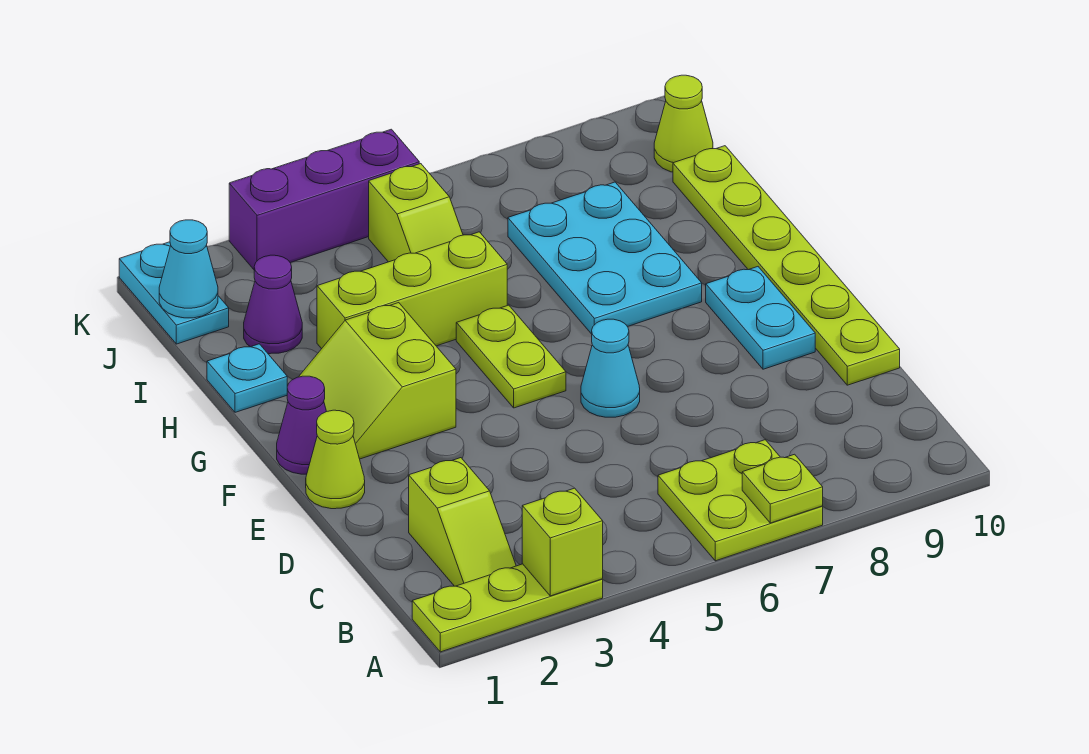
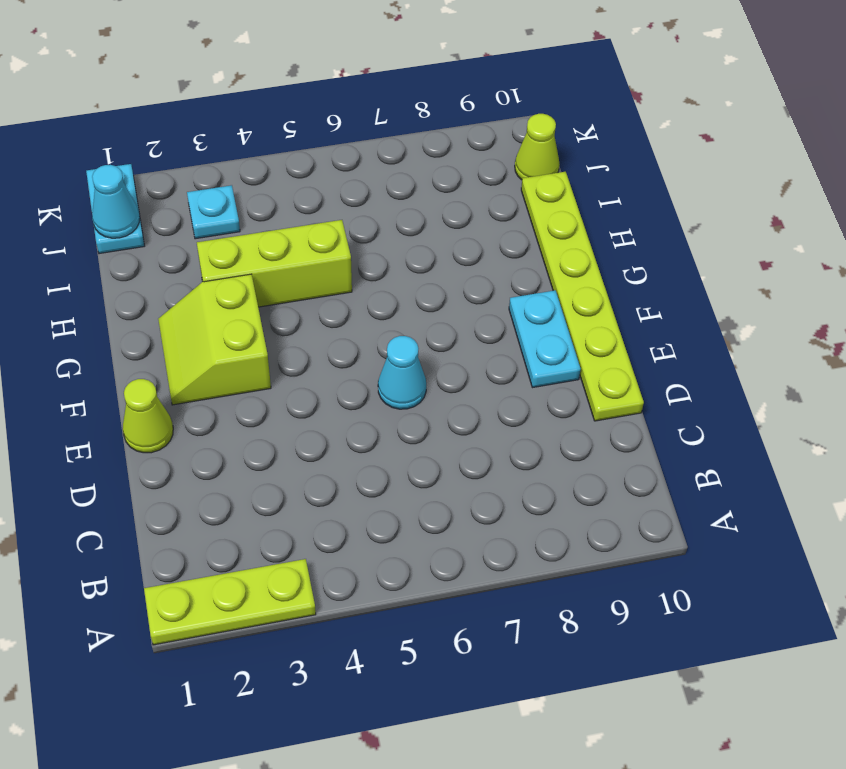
cyan plate J3 level 1 -> cyan plate H1 level 1
none -> lime plate A6:B7 level 1
none -> lime slope B2:C2 level 1 top C
none -> purple cone F1 level 1

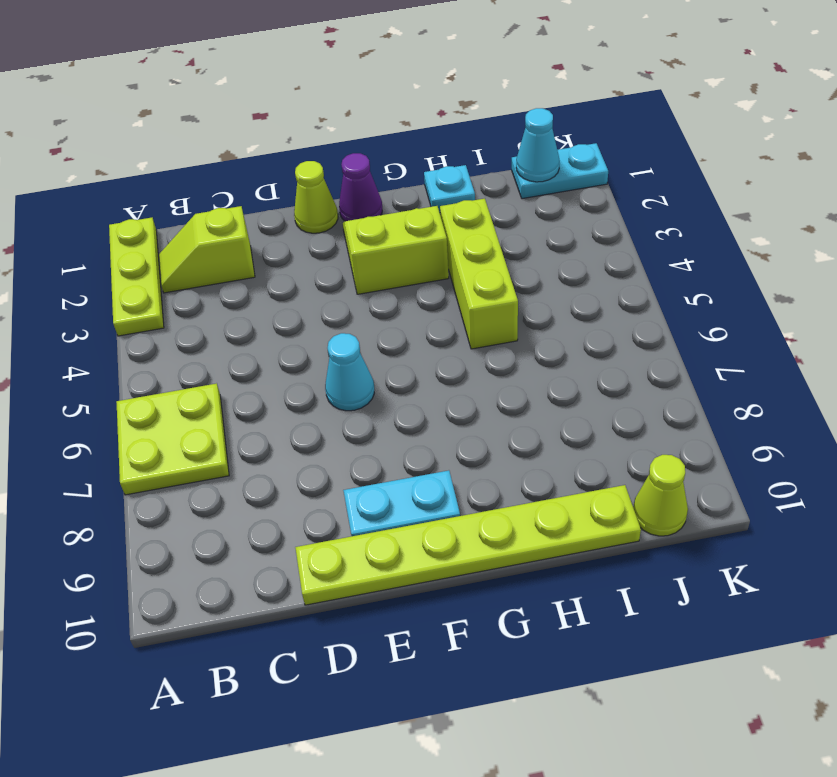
none -> lime plate F5:G5 level 1
none -> cyan plate G7:I8 level 1
none -> purple cone I2 level 1

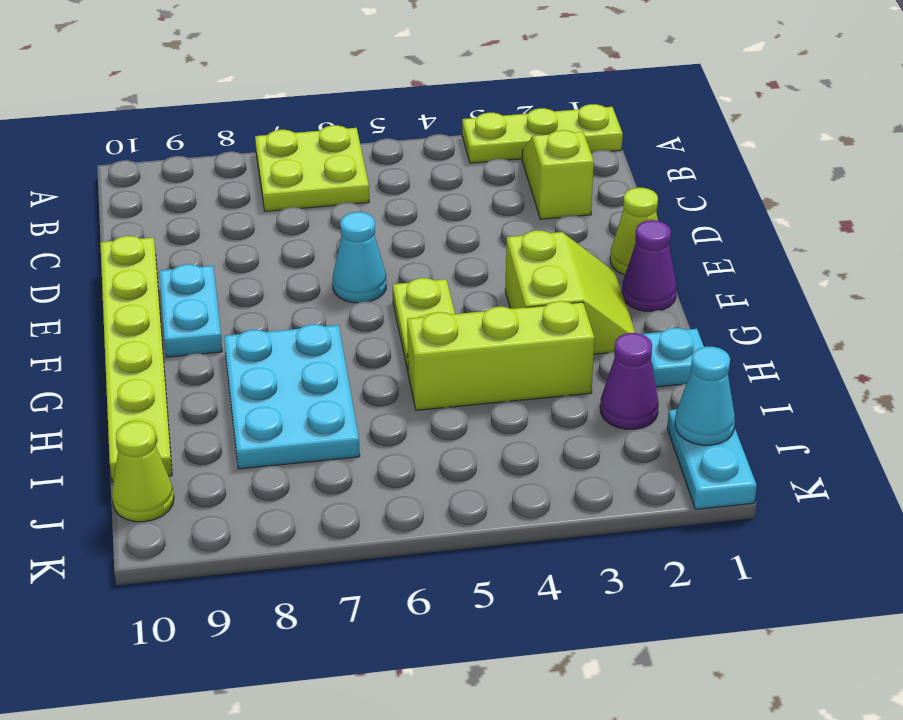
none -> lime slope I5:J5 level 1 top J
none -> purple brick K3:K5 level 1
none -> lime brick A3 level 2

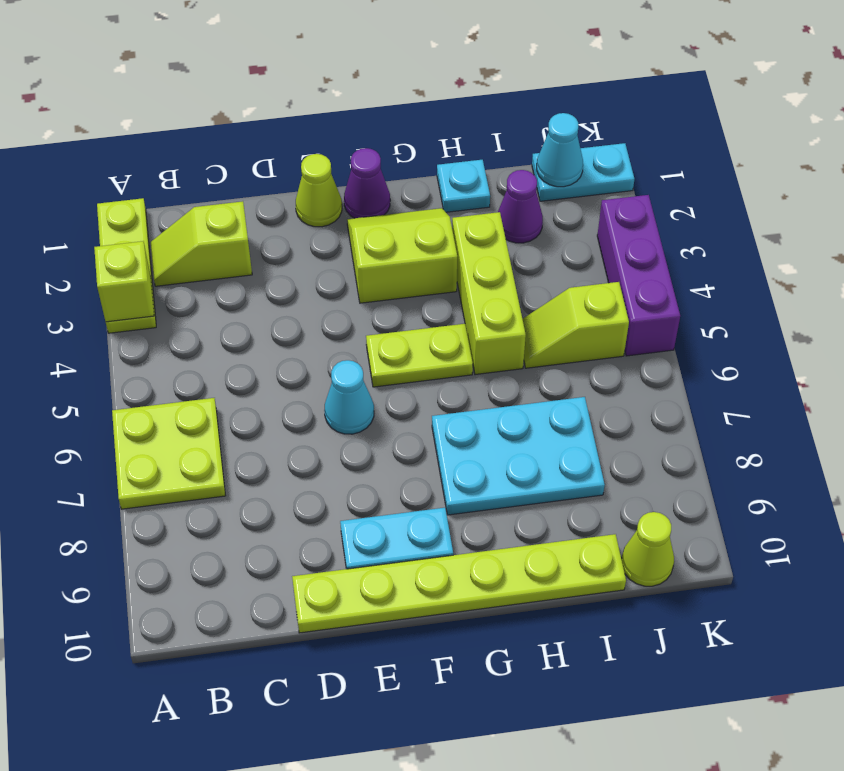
none -> lime plate A7 level 2

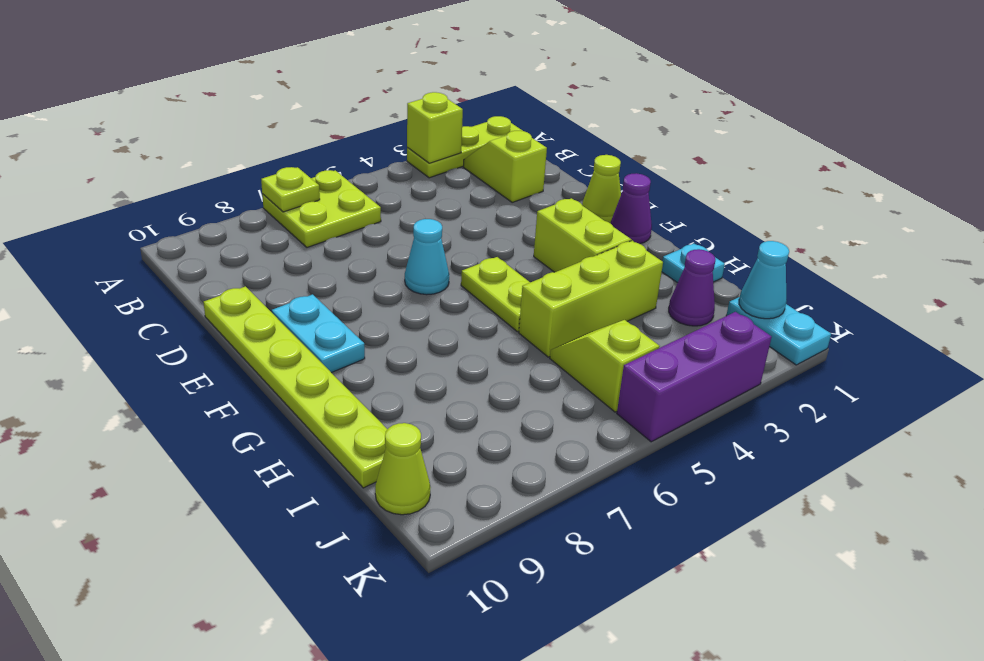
none -> cyan plate G7:I8 level 1

